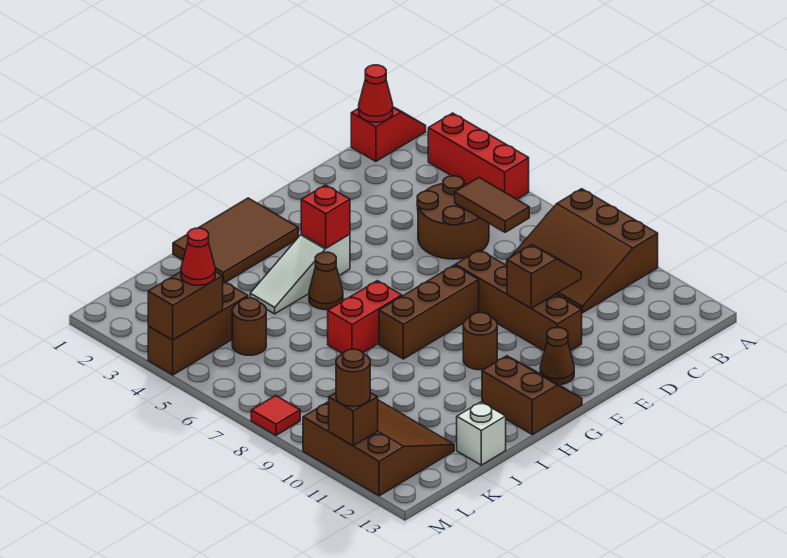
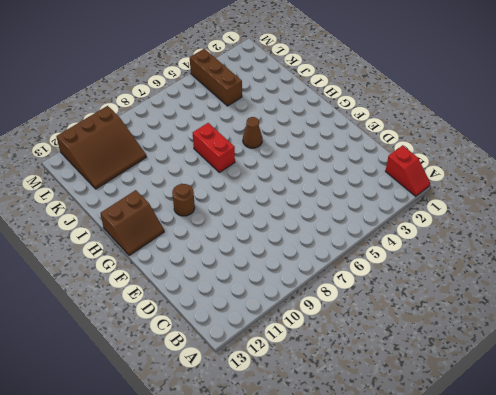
none -> red brick A3:A5 level 1
none -> brown slope A8:C10 level 1 top A
none -> brown round brick C5:D6 level 1

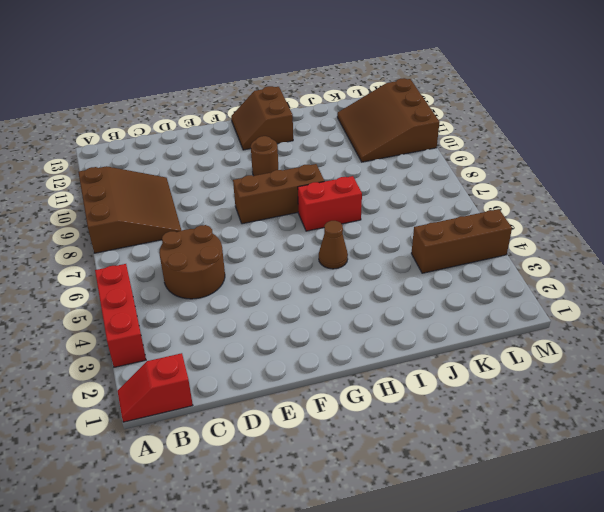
none -> brown brick E8:E11 level 1
none -> brown cone F12 level 1
none -> brown tile G1:I2 level 1

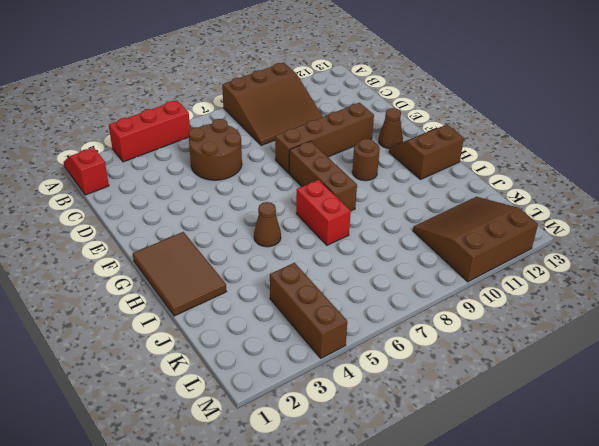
none -> white slope G4:I4 level 1 top G
none -> white brick J13 level 1
none -> brown round brick K5 level 1

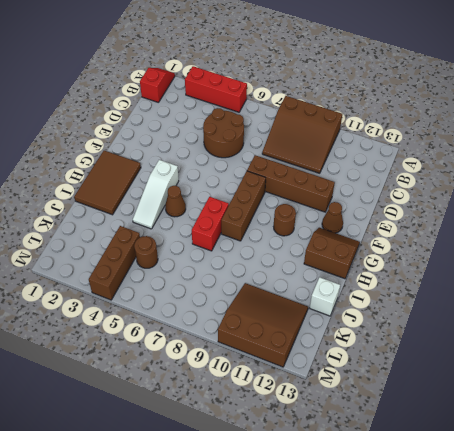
none -> red tile M8 level 1
none -> red cone B1 level 2
none -> brown tile C6:C7 level 2

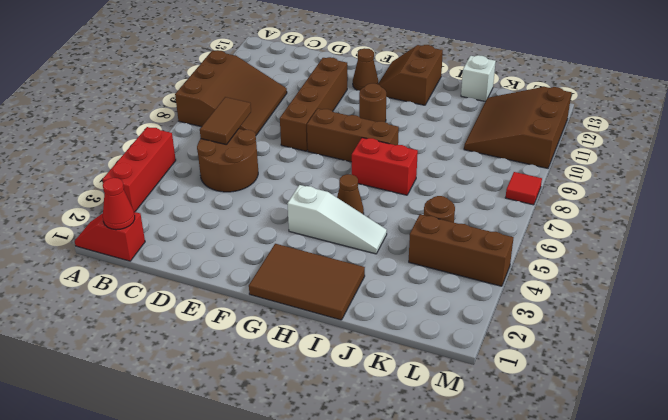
none -> brown slope D10:E10 level 2 top E
none -> red brick G4 level 2
none -> brown brick L4:M4 level 2

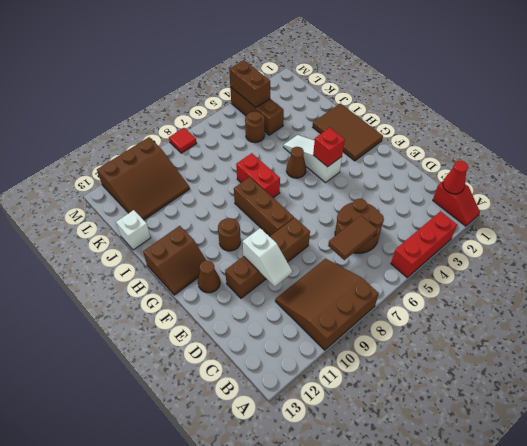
white slope D10:E10 level 2 top E -> brown slope D10:E10 level 2 top E
none -> brown brick M11 level 2
none -> red cone L4 level 3
none -> brown round brick M11 level 3

